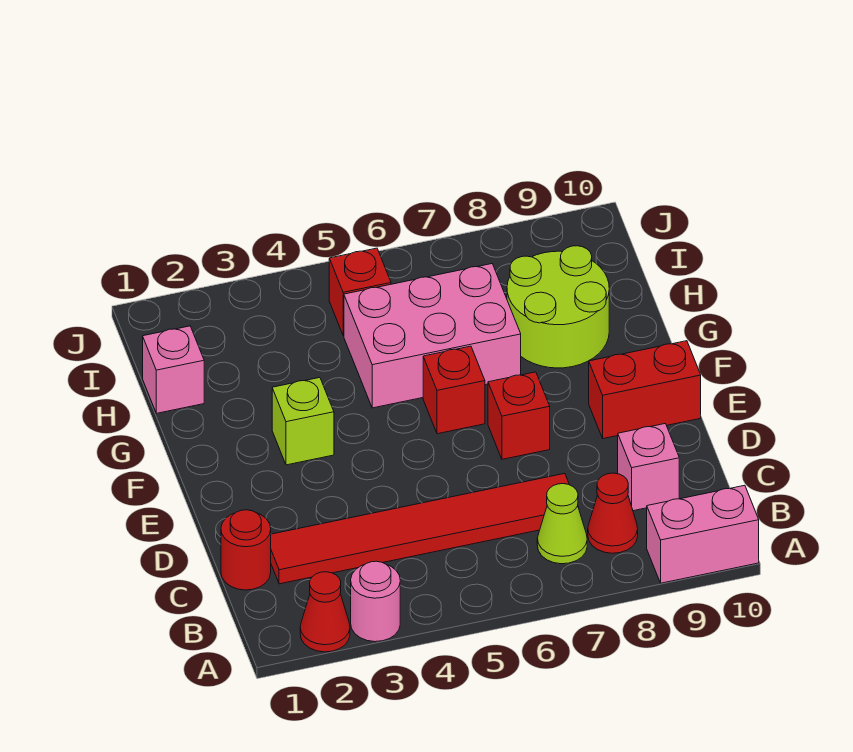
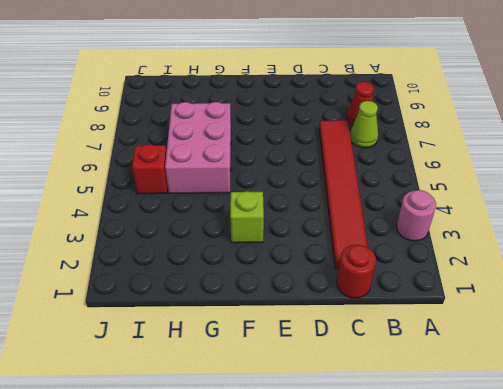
none -> red cone A2 level 1
none -> pink brick A9:A10 level 1
none -> pink brick C9 level 1

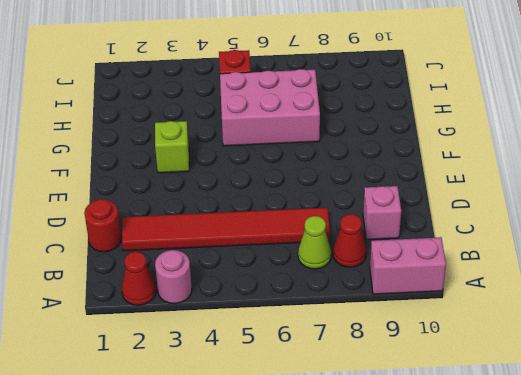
none -> red brick E7 level 1
none -> red brick E9:E10 level 1
none -> red brick F6 level 1

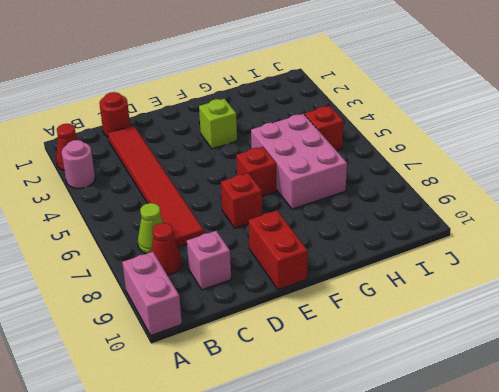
none -> lime round brick G8:H9 level 1
none -> pink brick H1 level 1

